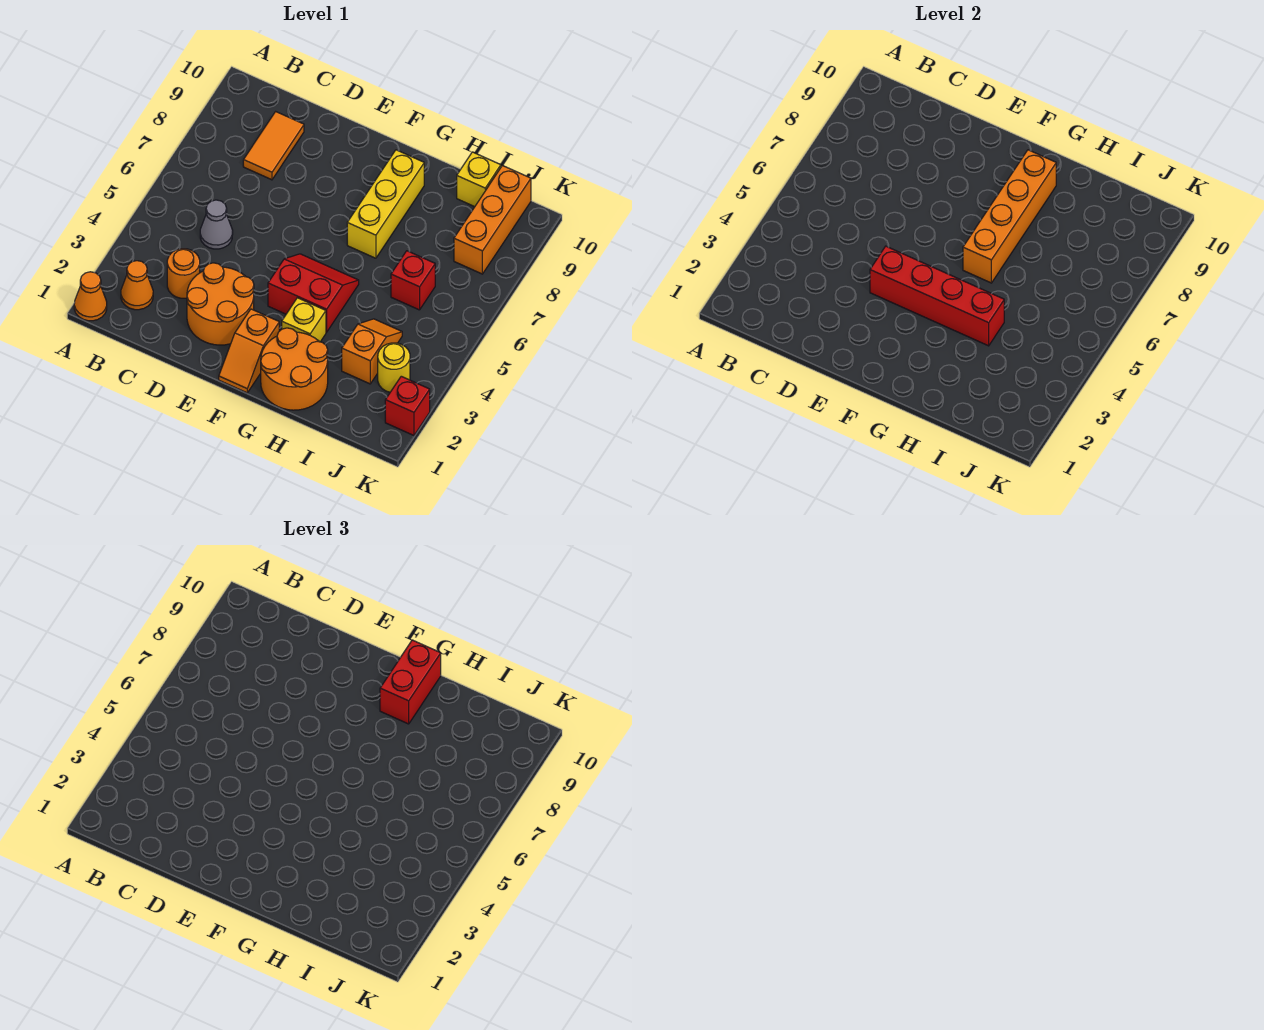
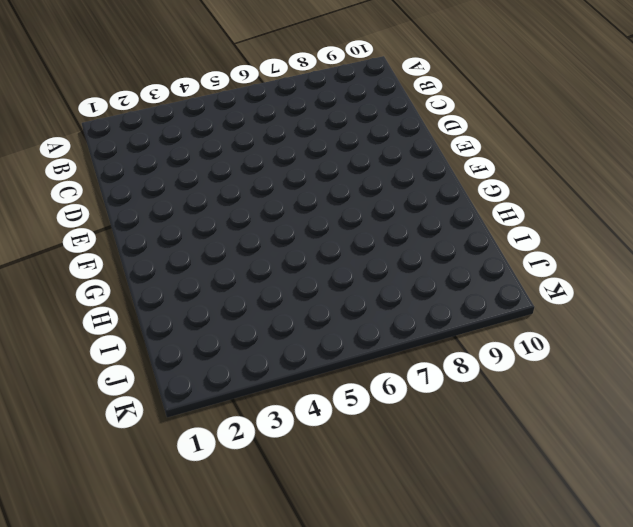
none -> orange cone A1 level 1
none -> orange cone B2 level 1
none -> orange round brick C3 level 1

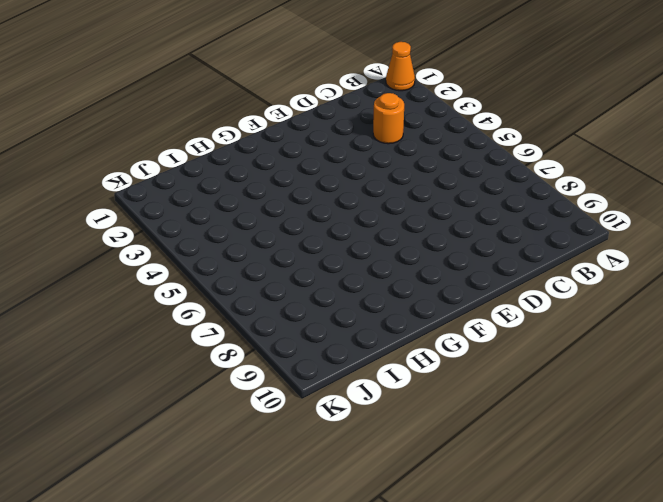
none -> orange cone B2 level 1
none -> grey cone C5 level 1
none -> orange tile C8:C9 level 1

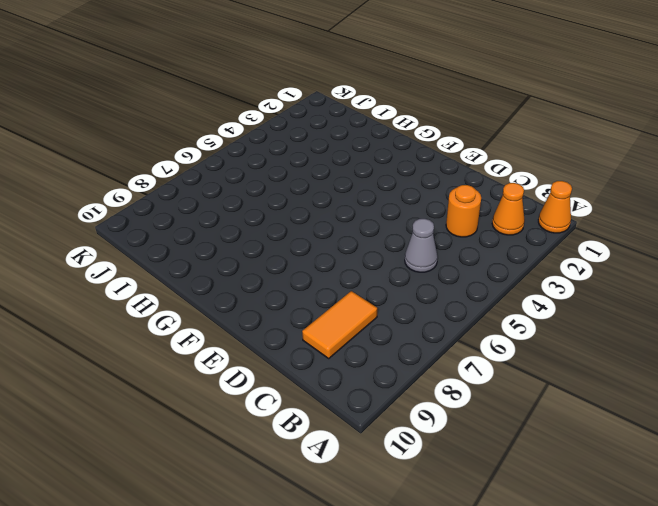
none -> orange round brick D2:E3 level 1
none -> orange slope F1:F2 level 1 top 2
none -> red slope F4:G5 level 1 top 4

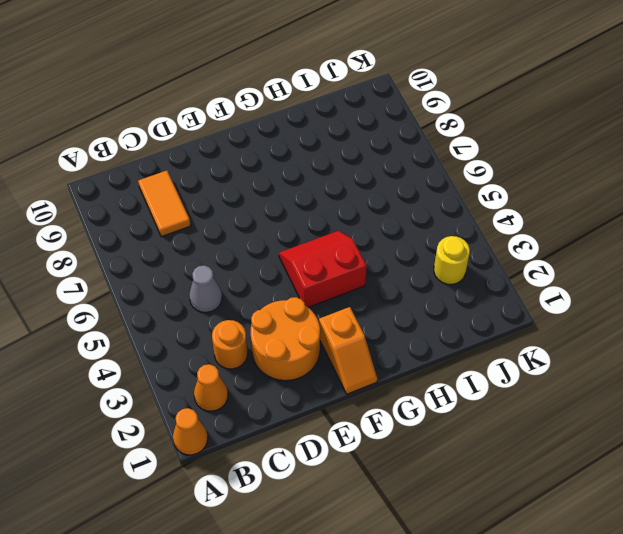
none -> orange round brick G1:H2 level 1
none -> yellow brick G3 level 1
none -> yellow brick G7:G9 level 1

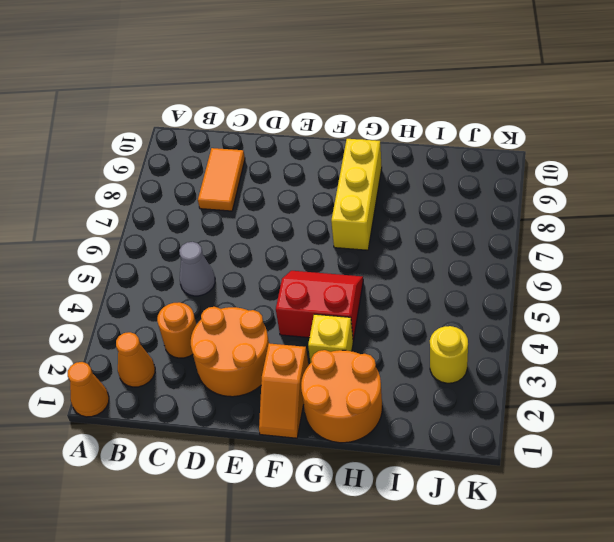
none -> orange slope I3:I4 level 1 top 3
none -> red brick I6 level 1
none -> yellow brick I10 level 1

